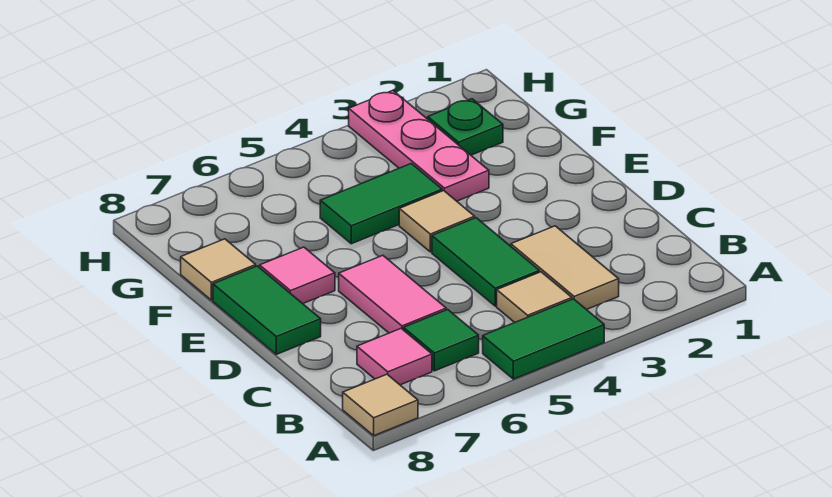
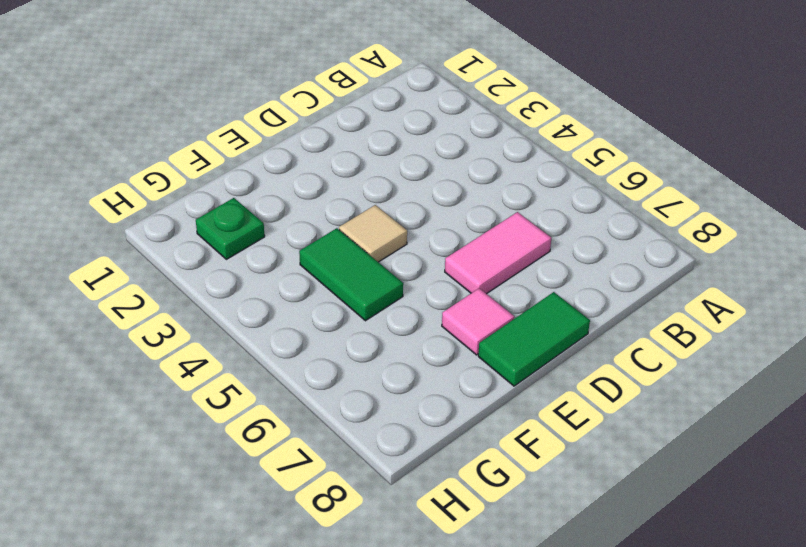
none -> green tile A4:A5 level 1
none -> tan tile A8 level 1
none -> tan tile B3:C3 level 1

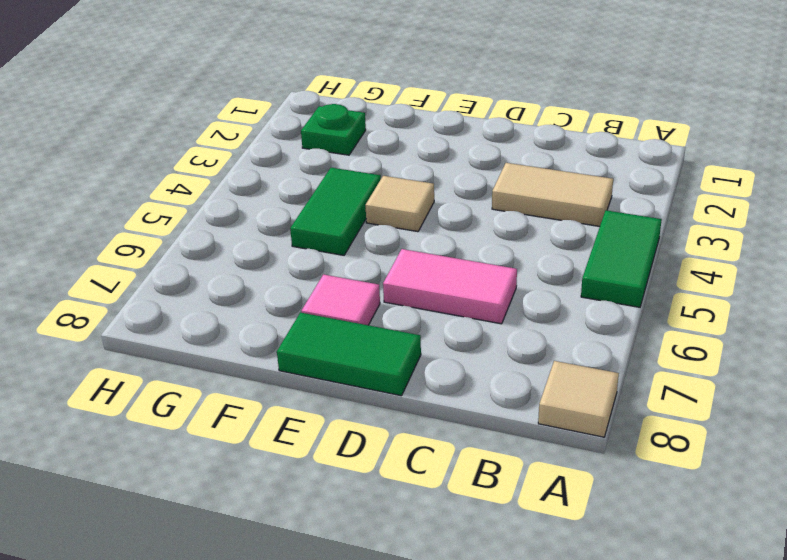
none -> tan tile B4 level 1
none -> green tile B6 level 1
none -> pink tile B7 level 1

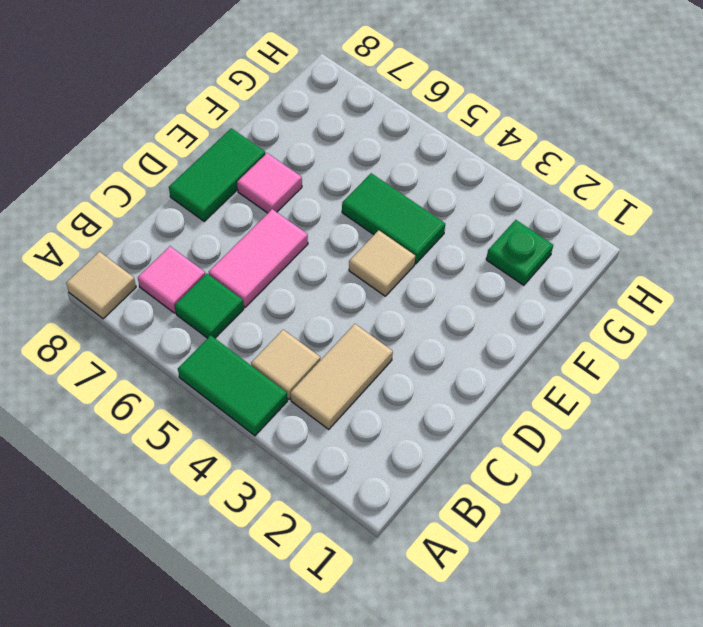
none -> green tile C4:D4 level 1
none -> pink plate F3:H3 level 1
none -> tan tile F8 level 1

